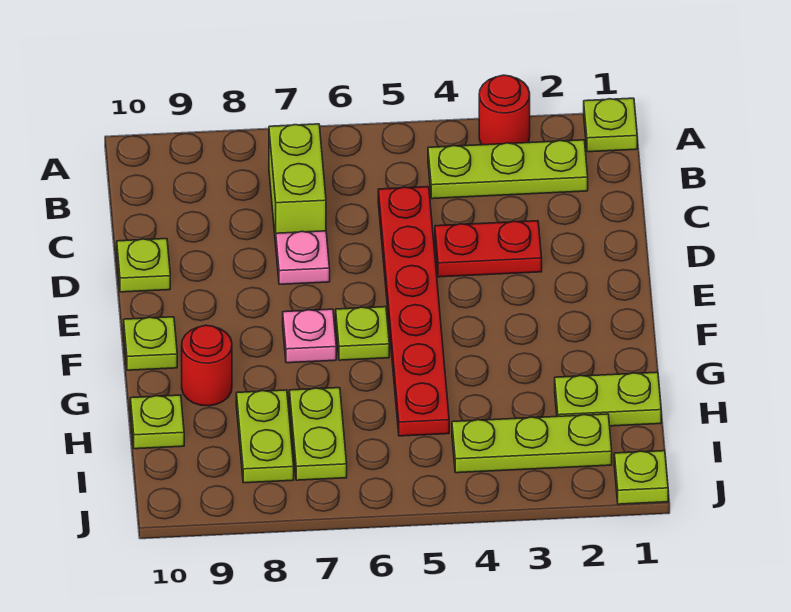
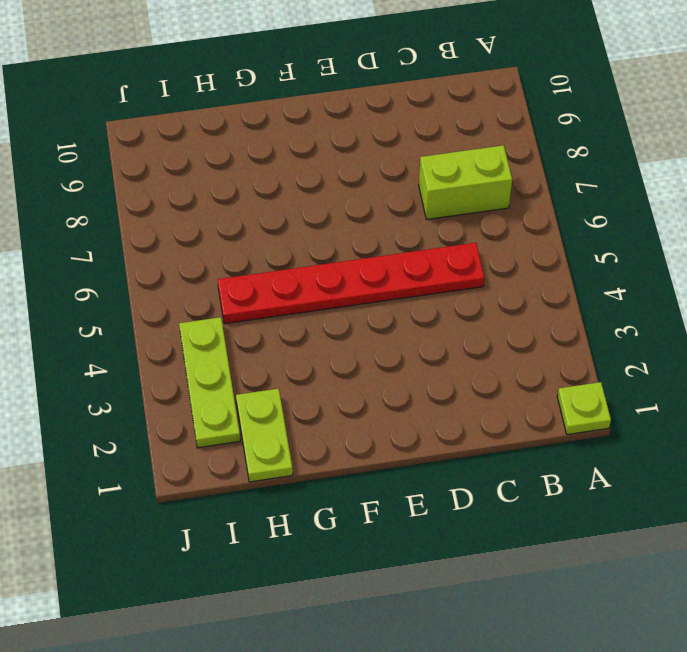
none -> red round brick A3 level 1
none -> lime plate B2:B4 level 1
none -> red plate D3:D4 level 1

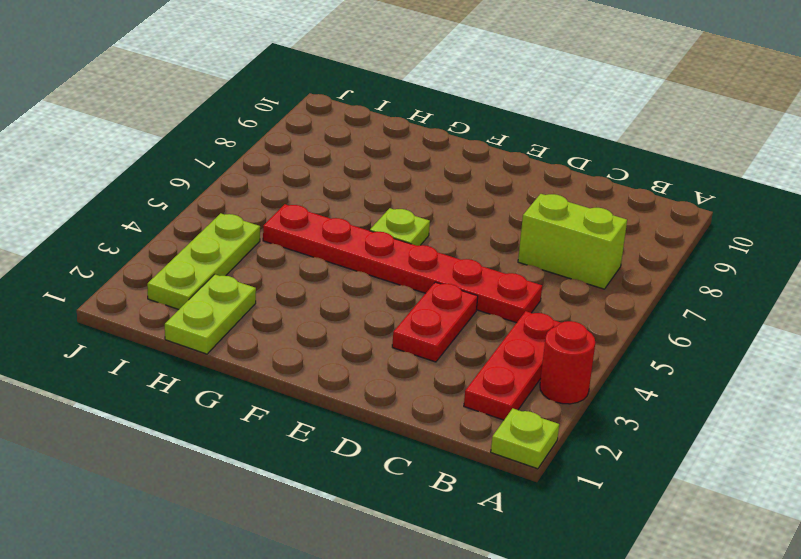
red plate B2:B4 level 1 -> lime plate B2:B4 level 1
none -> pink plate D7 level 1
none -> lime plate D10 level 1
none -> pink plate F7 level 1

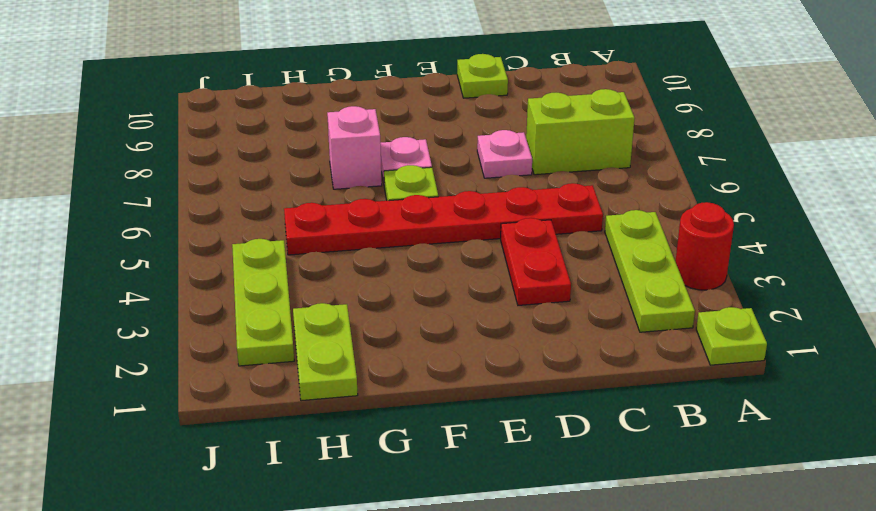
pink brick G7 level 1 -> none
none -> lime plate F10 level 1
none -> red round brick G9 level 1
none -> lime plate H7:I7 level 1

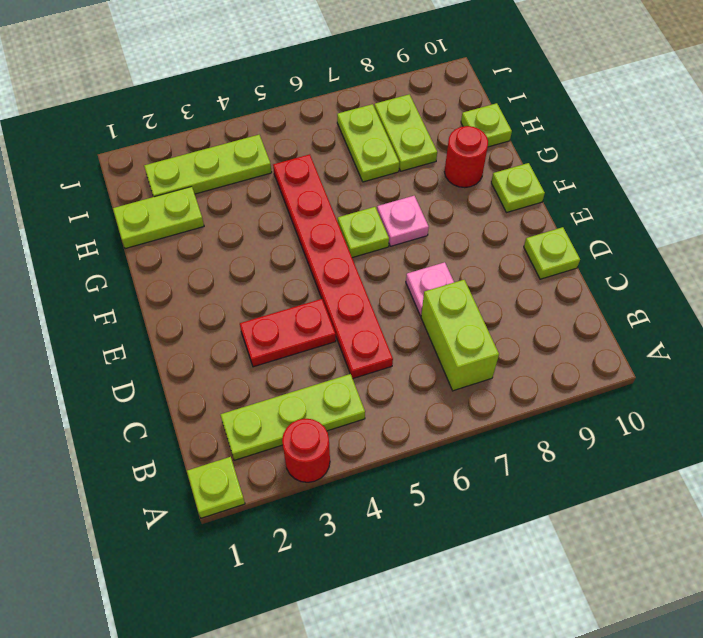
none -> lime plate J1 level 1

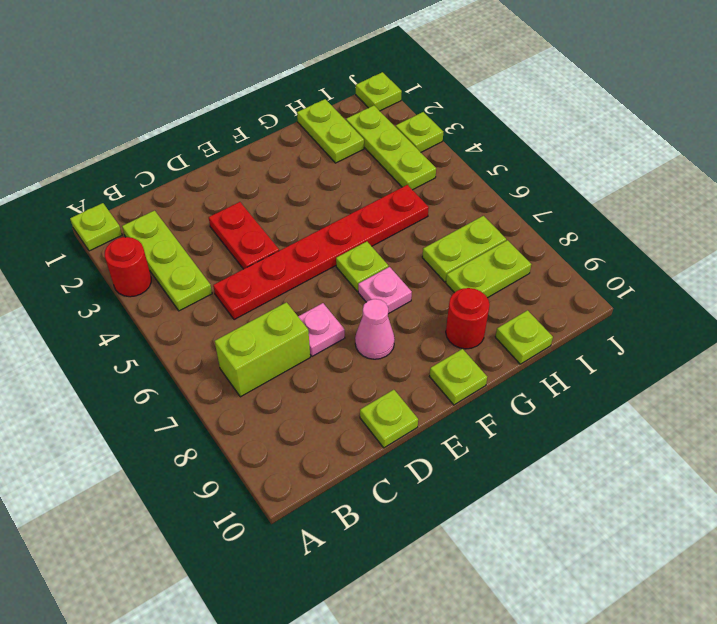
pink cone E8 level 1 -> none
lime plate J3 level 1 -> none

